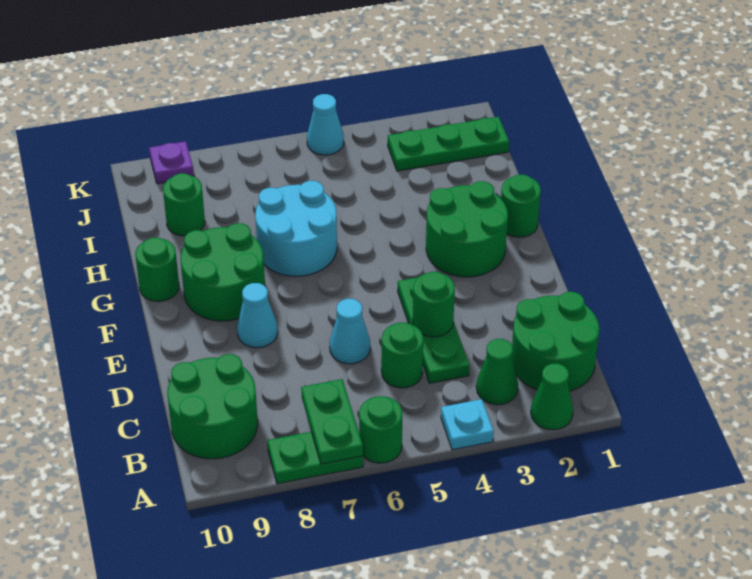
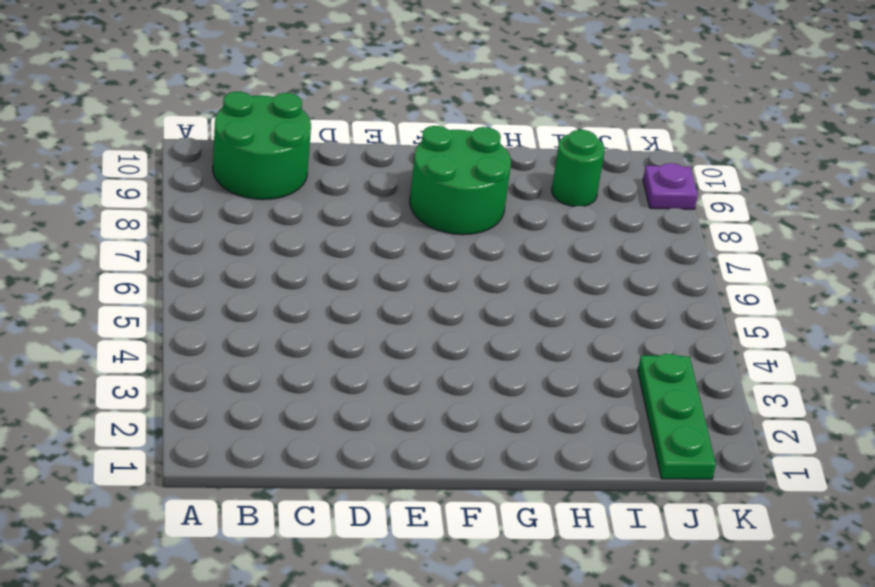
none -> green cone A2 level 1
none -> cyan plate A4 level 1
none -> green round brick A6 level 1

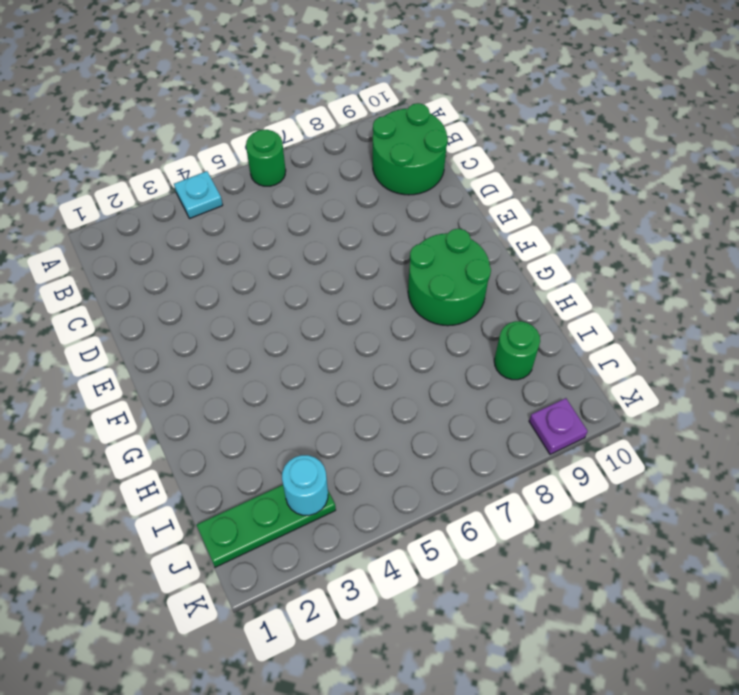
cyan round brick J3 level 2 -> none
none -> green cone A2 level 1
none -> green plate A7:A8 level 1
none -> green round brick B1:C2 level 1

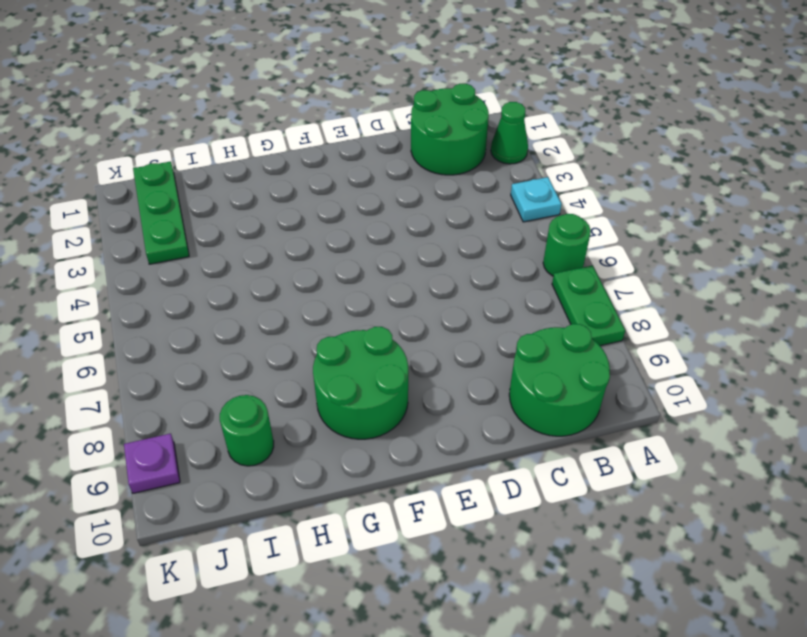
none -> green cone B3 level 1
none -> green plate C4:E4 level 1
none -> green round brick C5 level 1

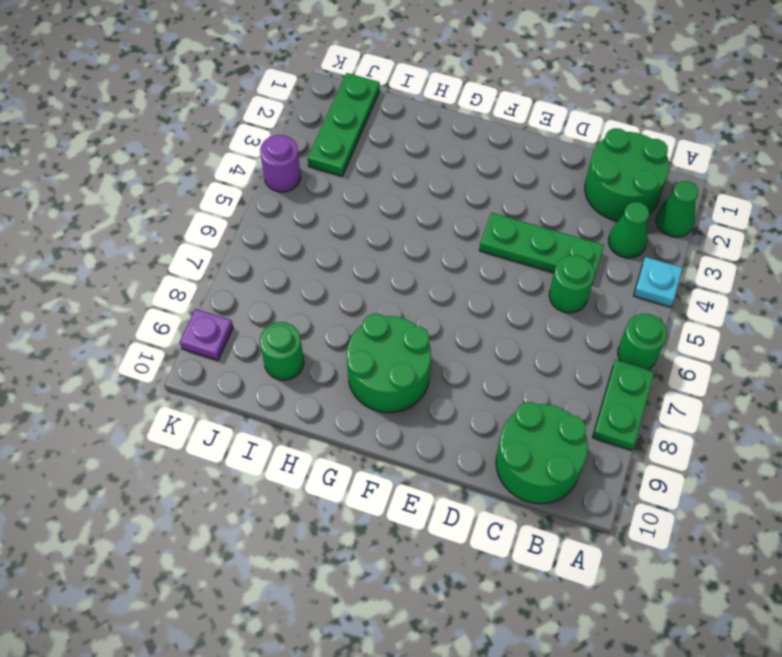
purple round brick K4 level 1 -> none
none -> cyan cone D6 level 1
none -> cyan cone E8 level 1
none -> green round brick F2:G3 level 1

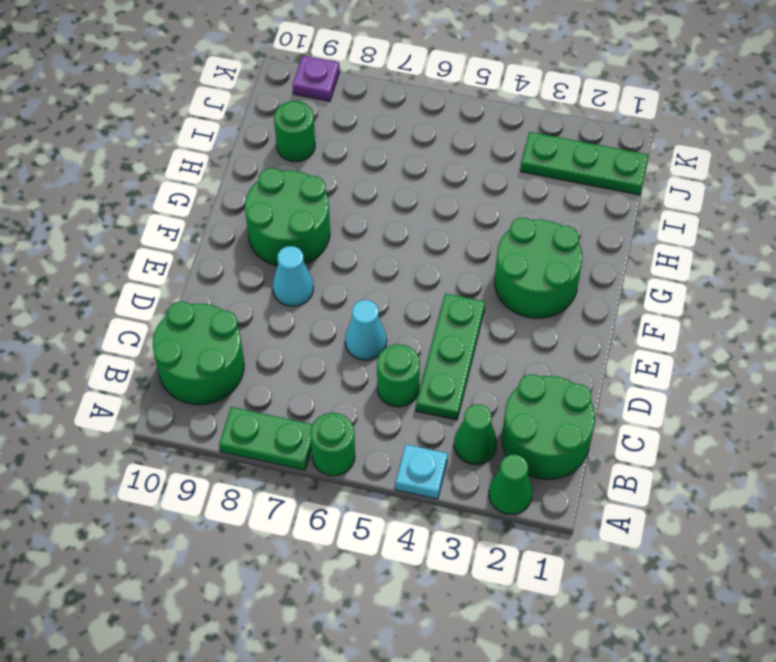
none -> green round brick G1 level 1
none -> cyan round brick G6:H7 level 1
none -> green round brick G10 level 1

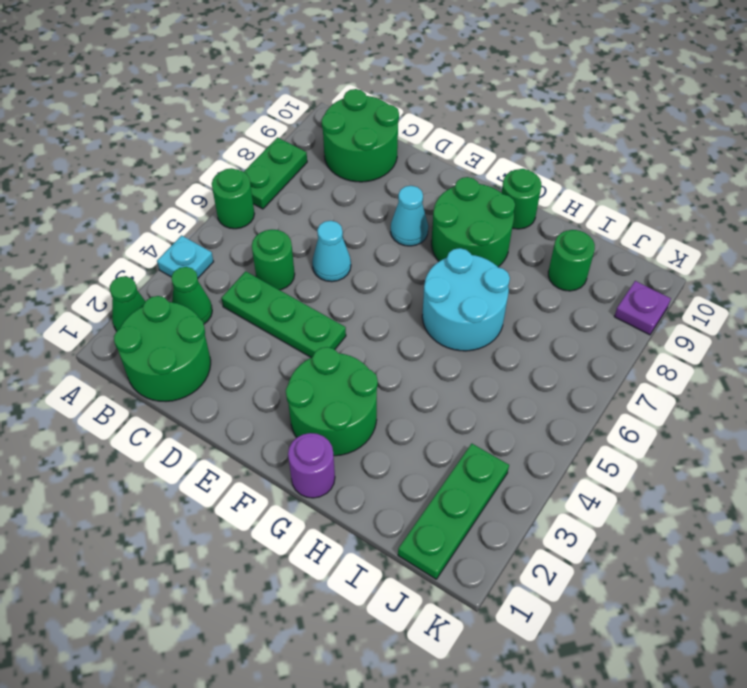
purple round brick G1 level 1 -> green round brick G1 level 1
none -> cyan cone K5 level 1
none -> green plate A7:B7 level 2
none -> green round brick D4 level 2

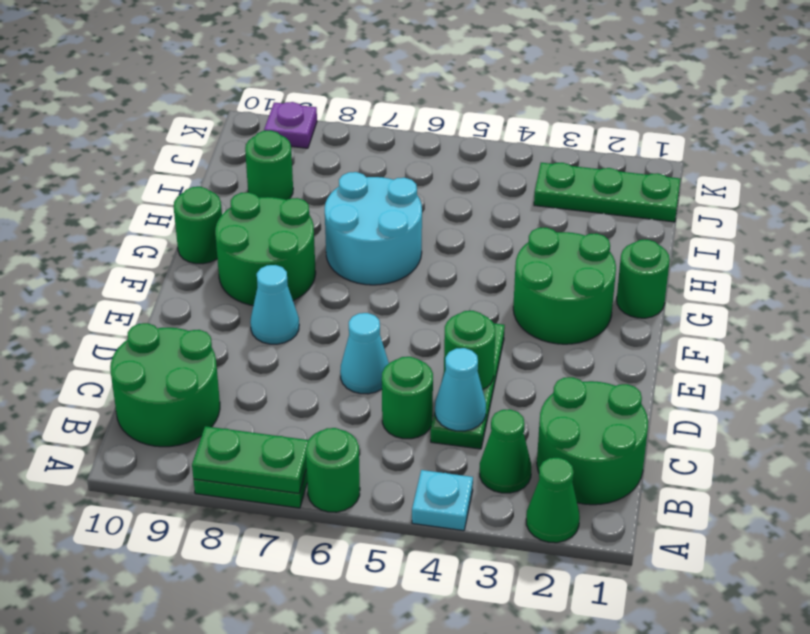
green plate A7:A8 level 2 -> green plate A7:B7 level 2
cyan cone C4 level 2 -> cyan cone K5 level 1

